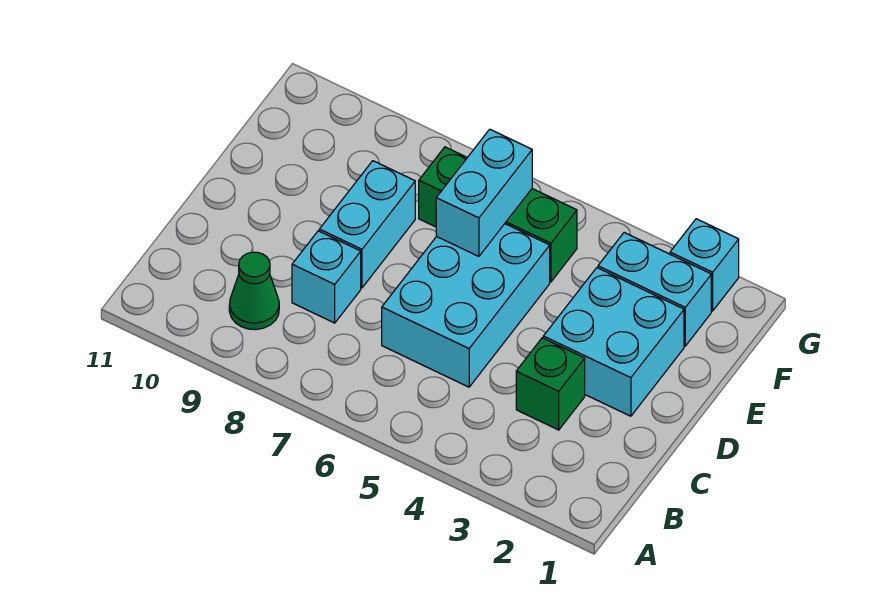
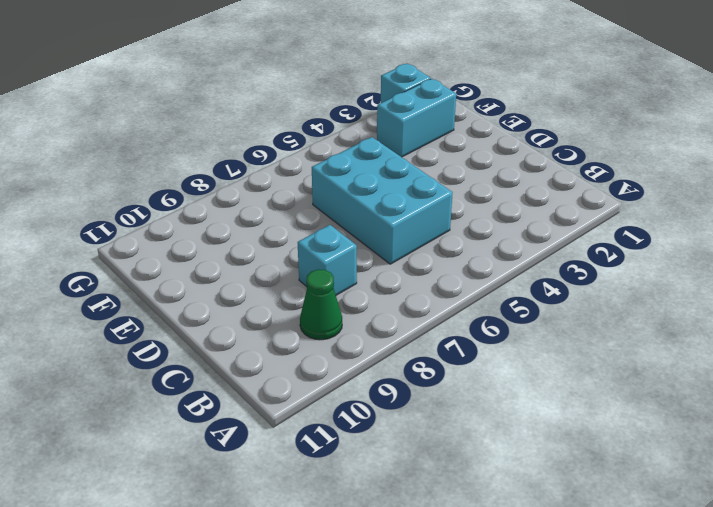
none -> green brick C3 level 1
none -> cyan brick D2:E3 level 1

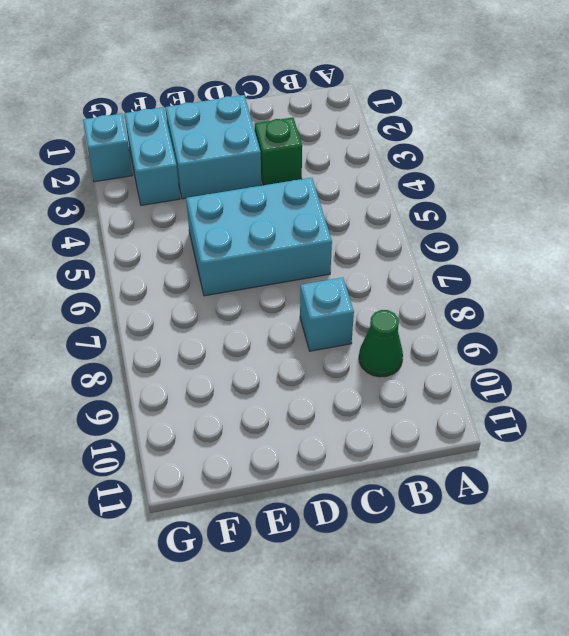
none -> cyan brick D8:E8 level 1
none -> green brick F5:F7 level 1

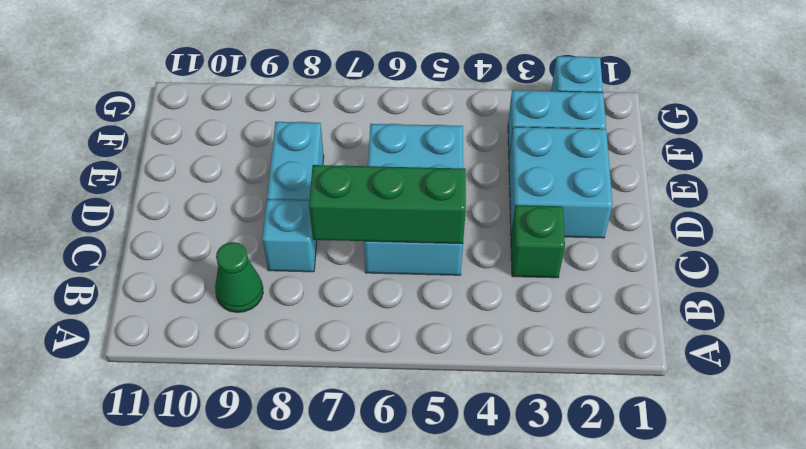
green brick C5:C7 level 2 -> green brick F5:F7 level 1
none -> cyan brick E6:F6 level 2

